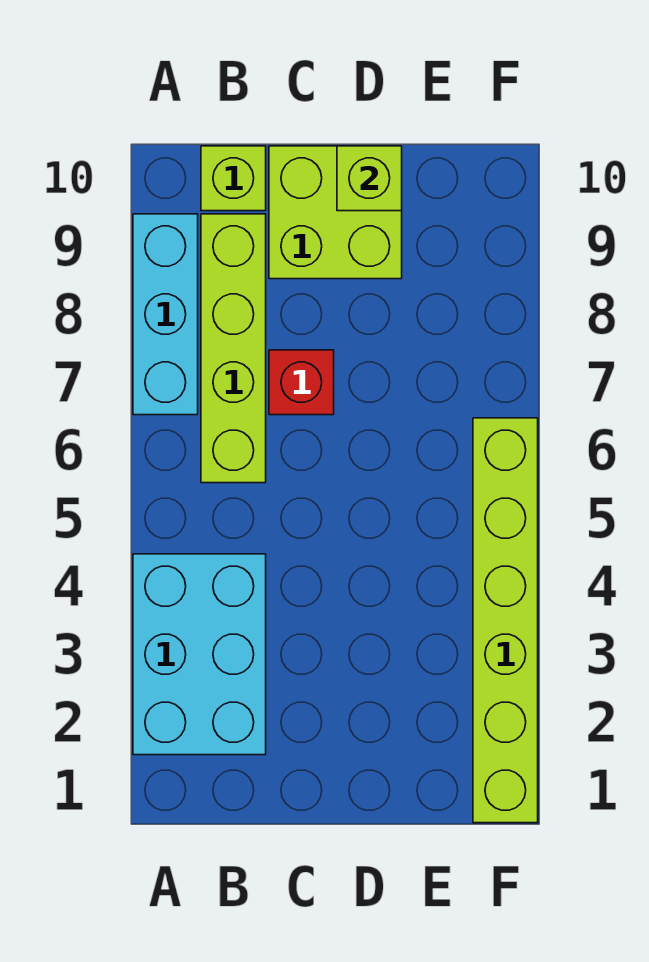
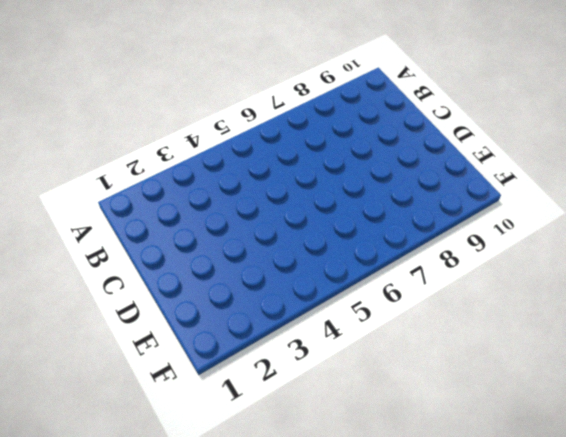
none -> cyan brick A2:B4 level 1
none -> cyan brick A7:A9 level 1

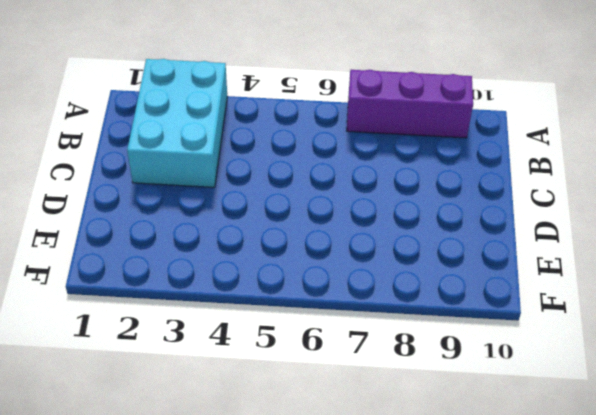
cyan brick A2:C3 level 1 -> cyan brick A2:B4 level 1
purple brick A7:A9 level 1 -> cyan brick A7:A9 level 1
none -> lime brick B6:B9 level 1
none -> lime brick B10 level 1

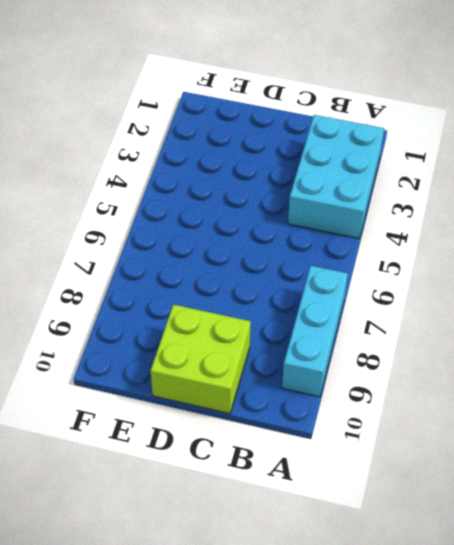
none -> lime brick B6:B9 level 1
none -> lime brick B10 level 1

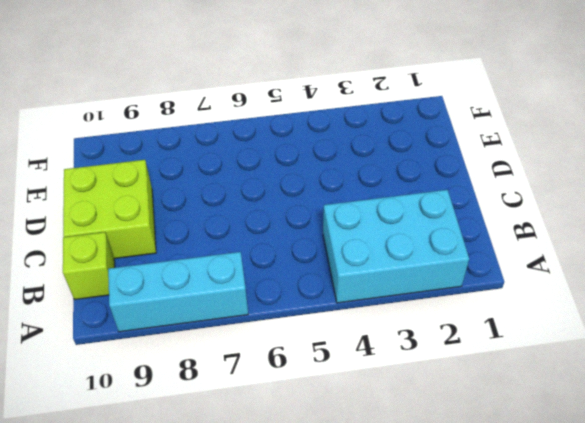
none -> lime brick B6:B9 level 1
none -> red brick C7 level 1

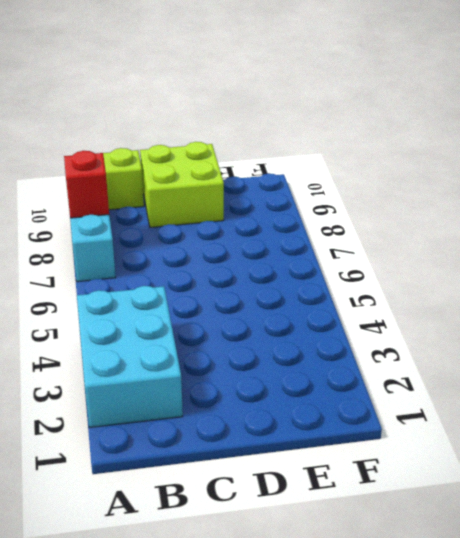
red brick A8 level 2 -> red brick C7 level 1
none -> lime brick B6:B9 level 1
none -> lime brick F1:F6 level 1

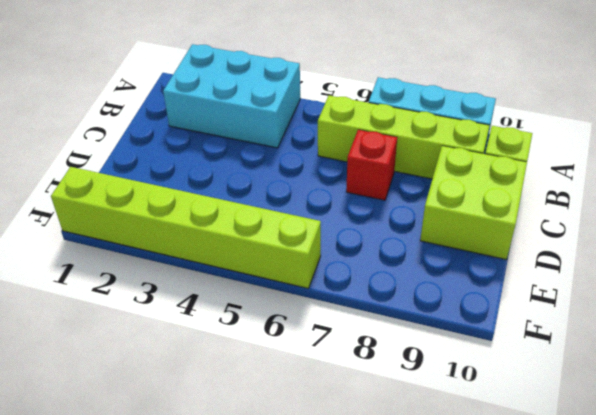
none -> lime brick D10 level 2

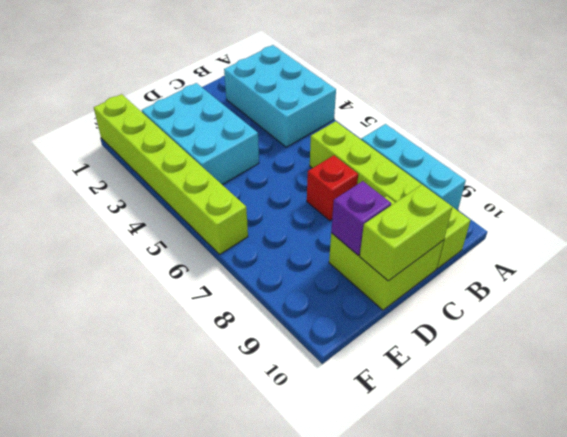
lime brick C10:D10 level 2 -> lime brick D10 level 2
cyan brick D2:E4 level 1 -> none
purple brick D9 level 2 -> none

